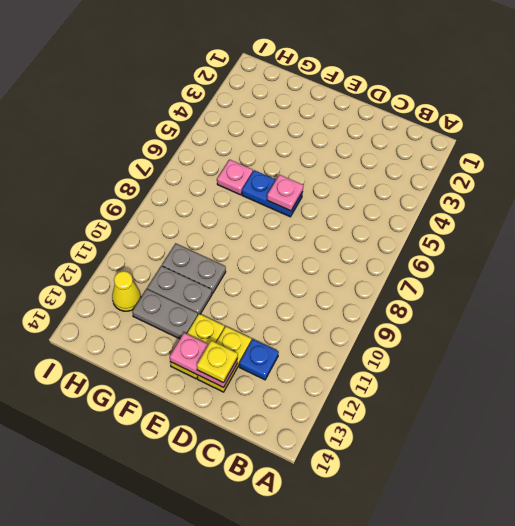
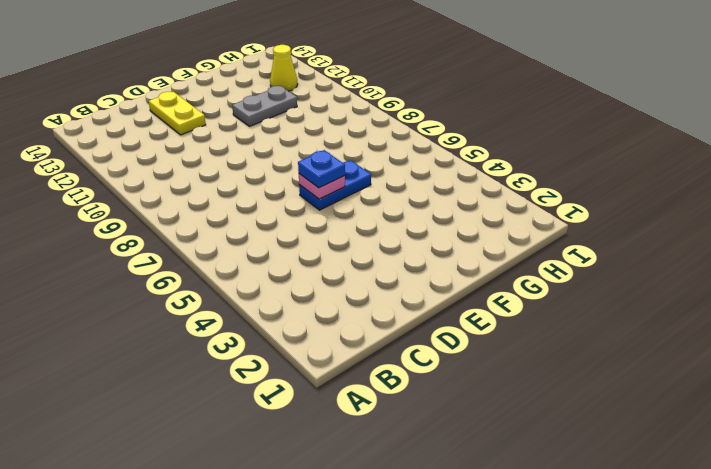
blue plate E6 level 3 -> blue plate C12 level 1
none -> yellow plate E12:E13 level 1
none -> grey plate F10:G10 level 1
none -> grey plate F12:G12 level 1

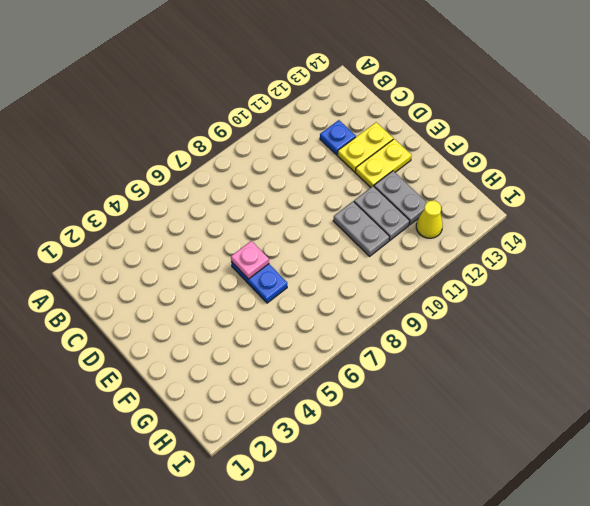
none -> pink plate G6 level 1
none -> pink plate D13:E13 level 2
none -> yellow plate D13 level 3

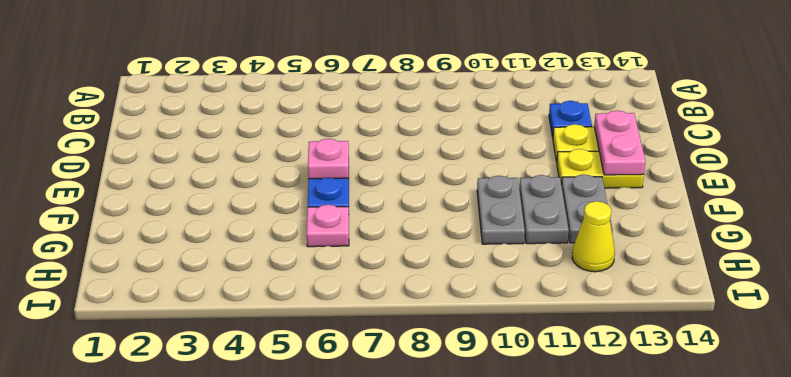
none -> yellow plate D13 level 3

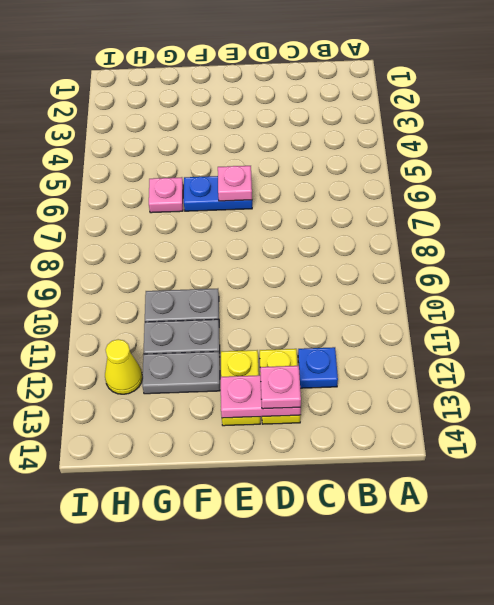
pink plate D13 level 3 -> yellow plate D13 level 3

